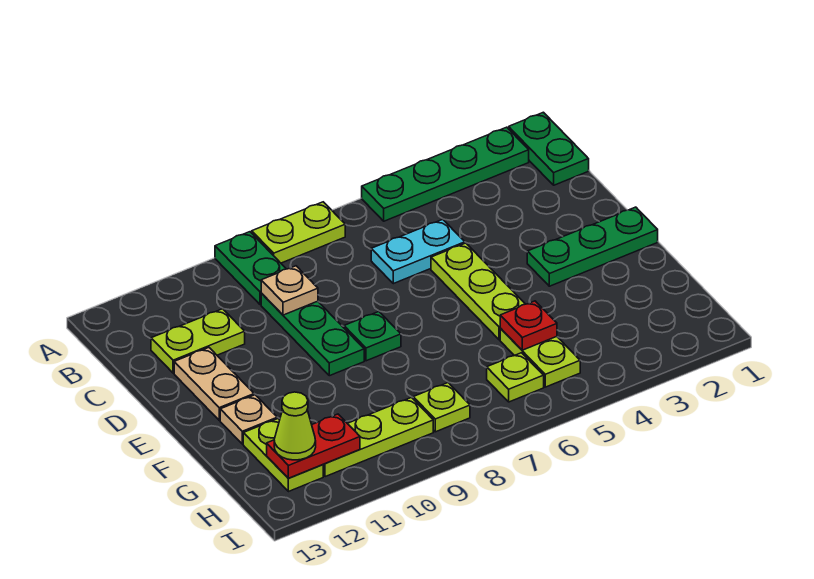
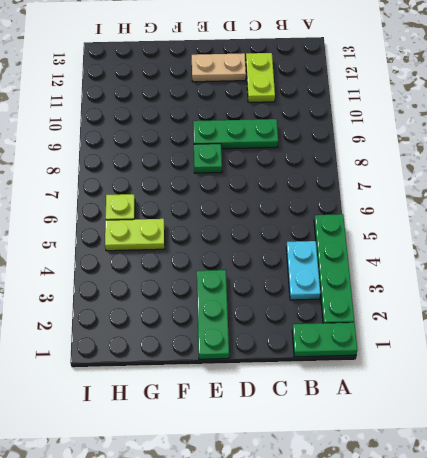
cyan plate B3:B4 level 1 -> cyan plate C5:C6 level 1
none -> lime plate A7:A8 level 1
none -> green plate A9:B9 level 1
none -> lime plate D5:F5 level 1

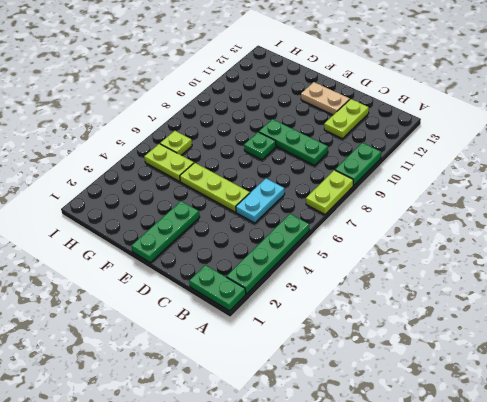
green plate A9:A10 level 1 -> green plate A9:B9 level 1
none -> tan plate F12 level 1
none -> lime plate G12:H12 level 1
none -> lime plate H8 level 1

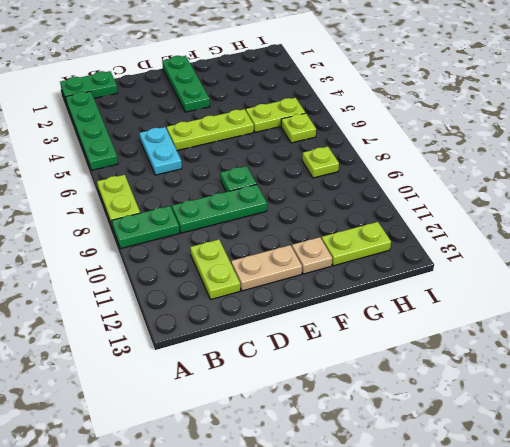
none -> lime plate H9:H11 level 1
none -> tan plate C9 level 2
none -> red plate G5 level 2

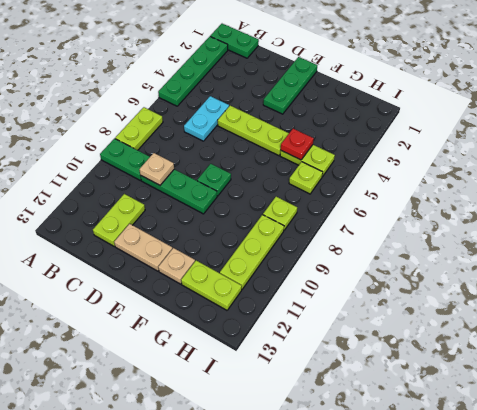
none -> red plate H11:H12 level 2
none -> lime cone H12 level 3

